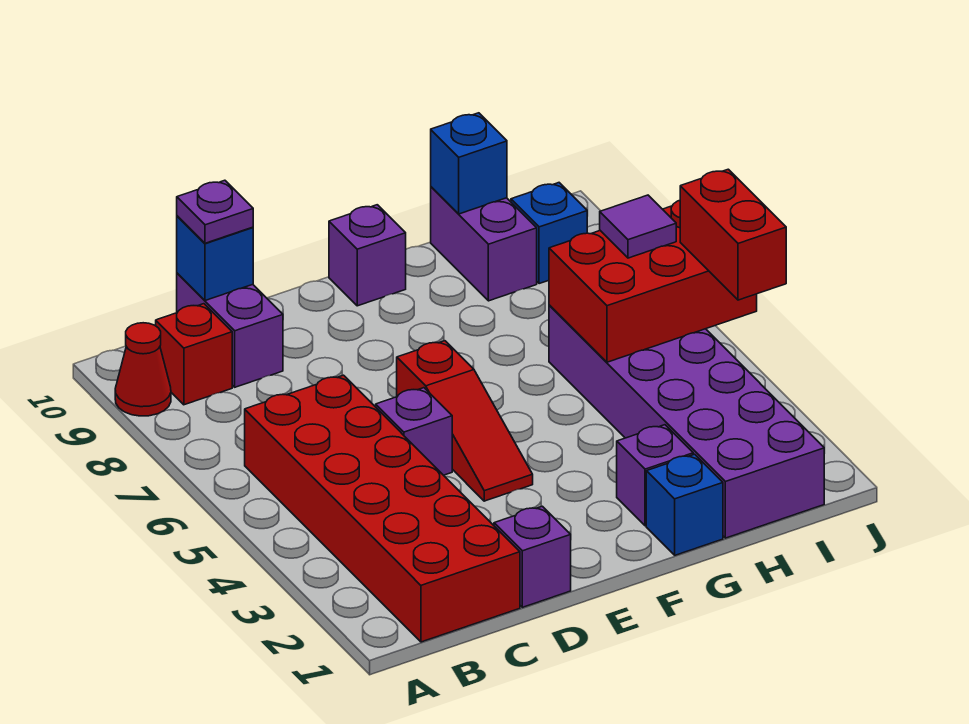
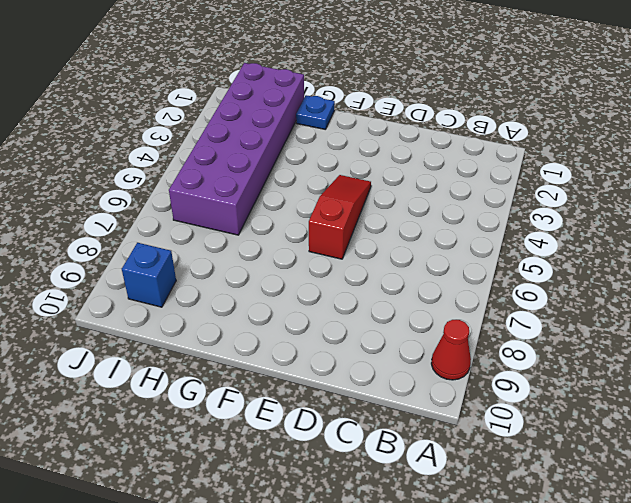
blue plate G1 level 1 -> blue brick G1 level 1
none -> red brick B1:C6 level 1
none -> red brick B9 level 1
none -> purple brick C9:C10 level 1

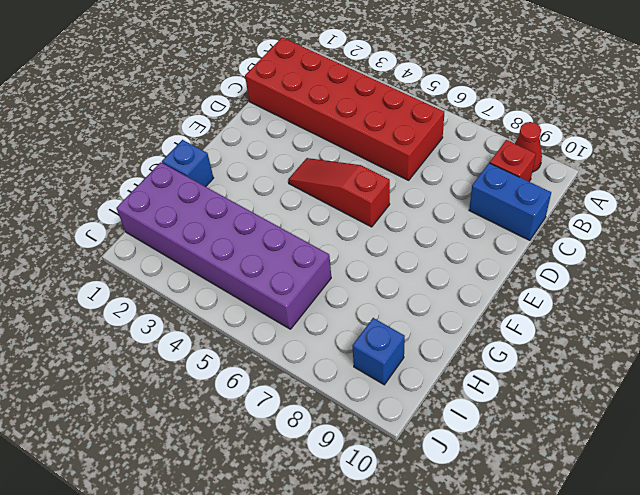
blue brick C9:C10 level 1 -> purple brick C9:C10 level 1
none -> purple brick D1 level 1
none -> purple brick D5 level 1
none -> purple brick F10 level 1

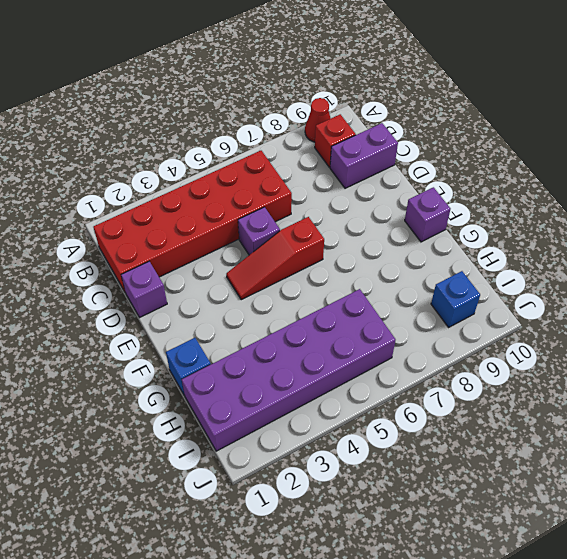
none -> purple brick G2 level 1
none -> purple brick H9:H10 level 1
none -> blue brick C10 level 2

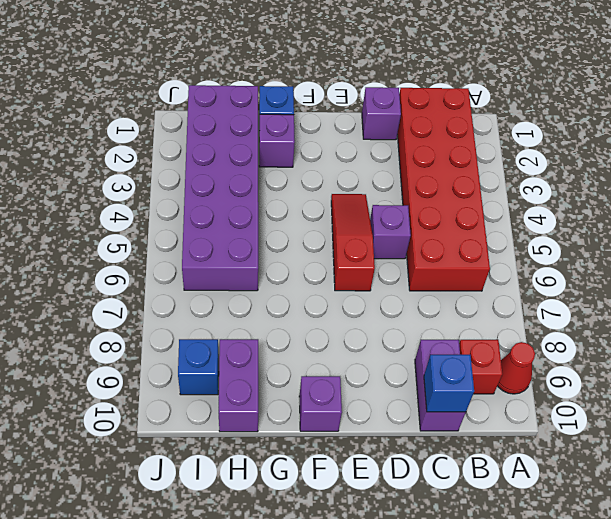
none -> red brick H5:J6 level 2
none -> blue brick H10 level 2
none -> purple plate C10 level 3

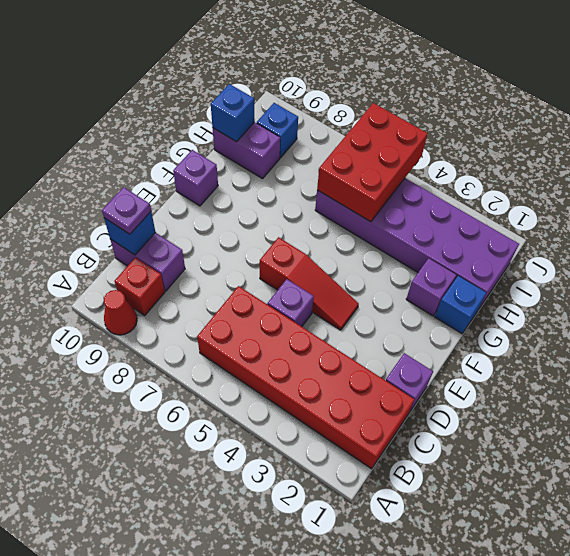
none -> purple tile I6 level 3
none -> red brick J4:J5 level 3

